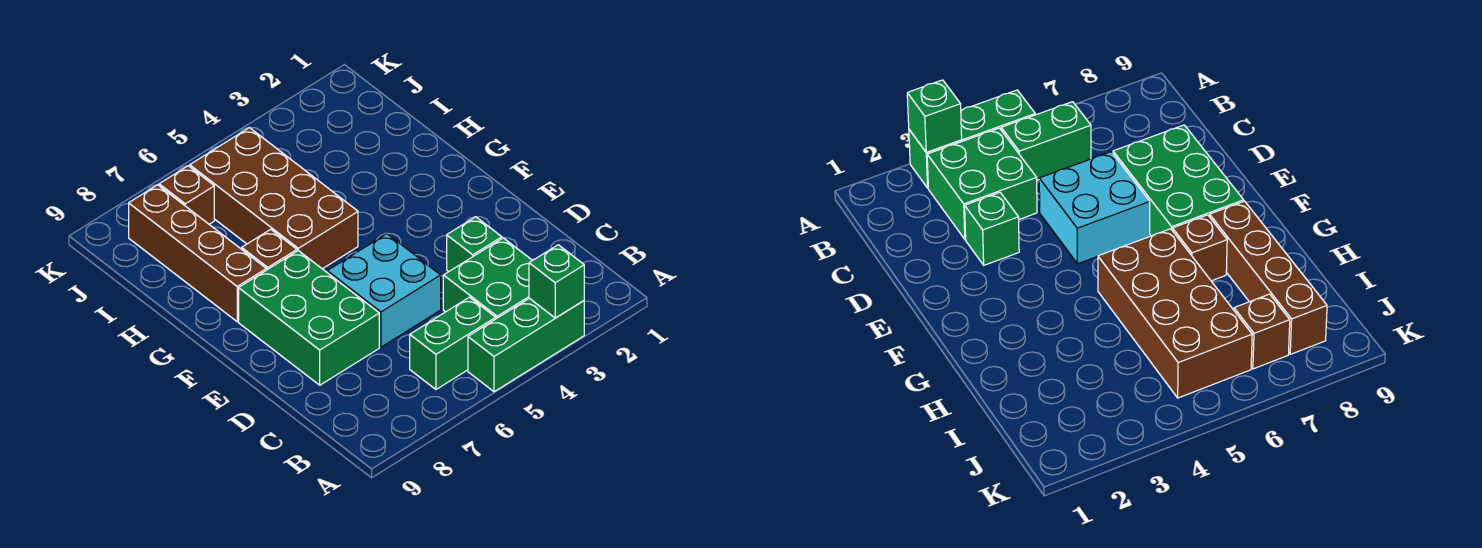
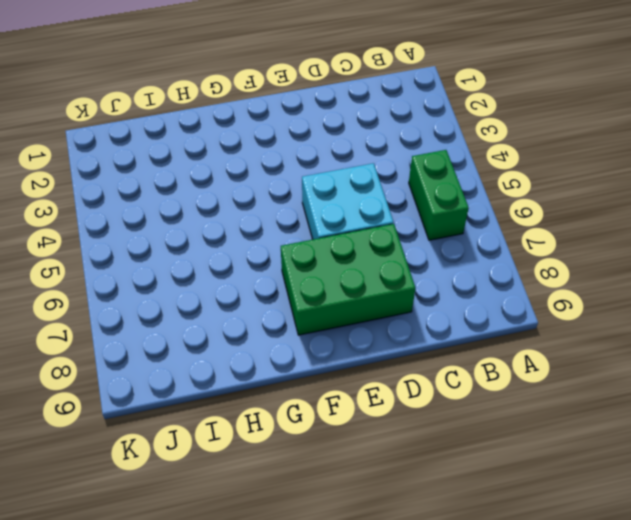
none -> green brick A3:A5 level 1
none -> green brick B3:C4 level 1

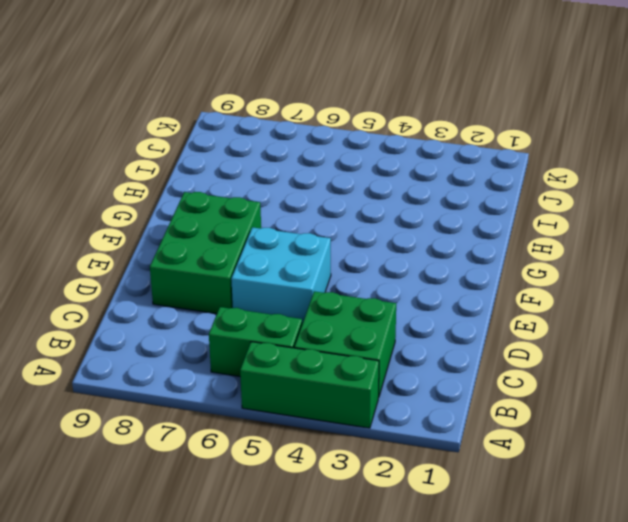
none -> green brick D3 level 1
none -> brown brick G5:J6 level 1

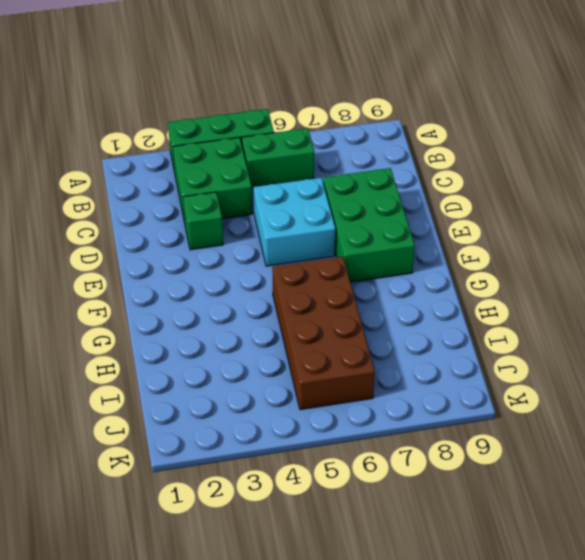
none -> brown brick G7 level 1
none -> brown brick G8:J8 level 1

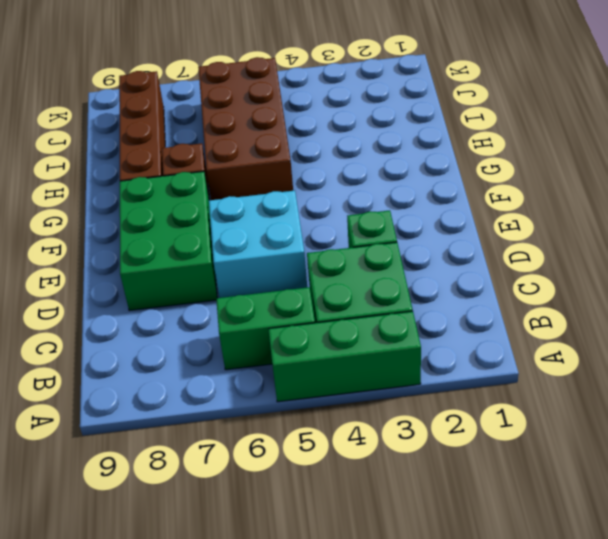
none -> brown brick J7 level 1
none -> green brick A3 level 2

